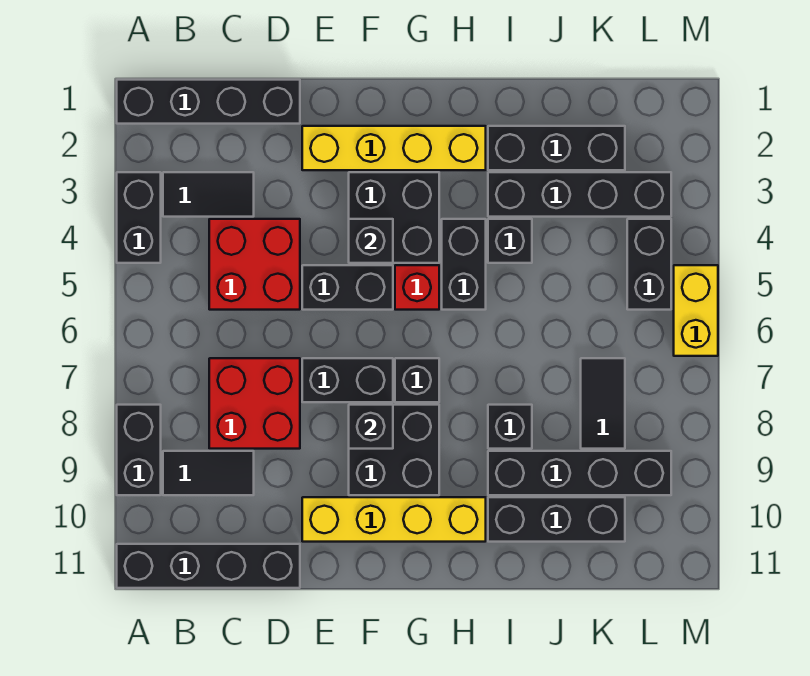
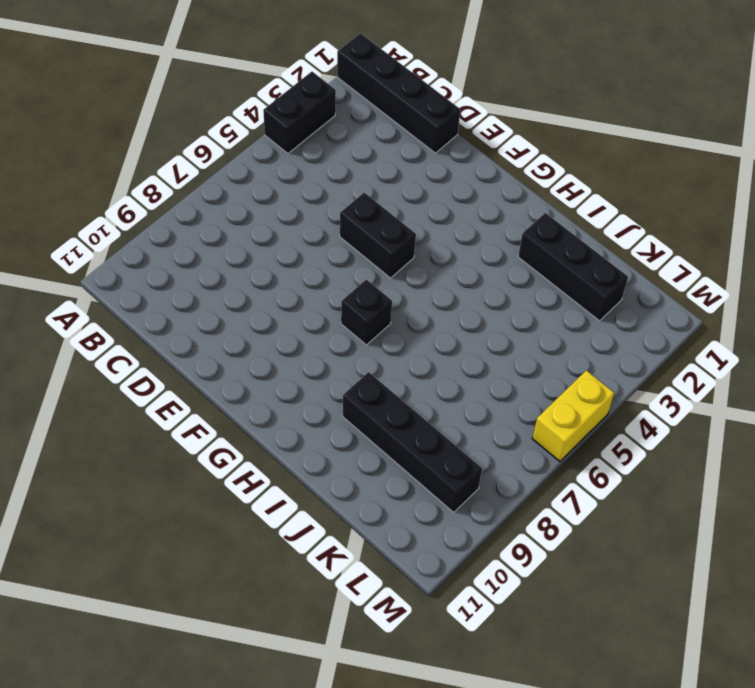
none -> black brick A8:A9 level 1
none -> black brick A11:D11 level 1
none -> black tile B3:C3 level 1

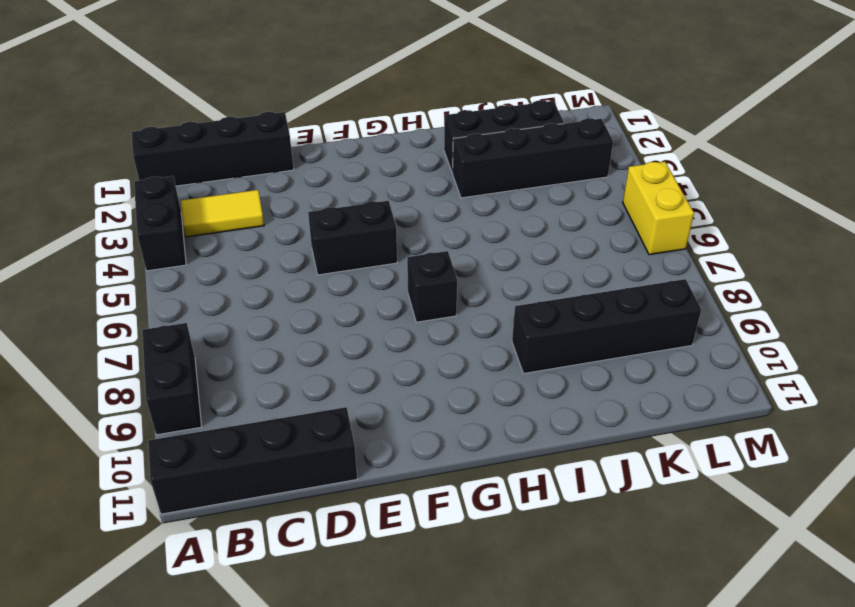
yellow tile B3:C3 level 1 -> black tile B3:C3 level 1
none -> black tile B9:C9 level 1
none -> red brick C4:D5 level 1
none -> red brick C7:D8 level 1

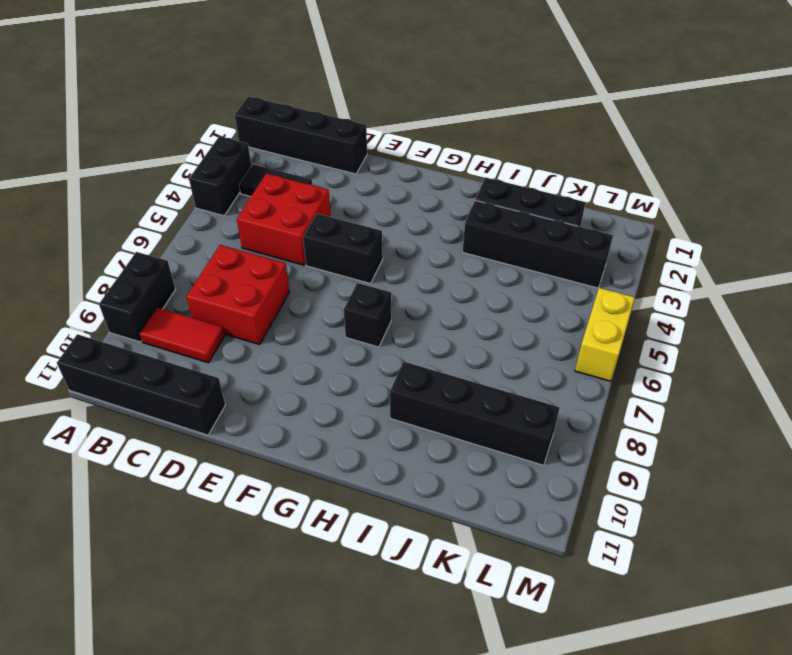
red tile B9:C9 level 1 -> black tile B9:C9 level 1
none -> yellow brick E2:H2 level 1
none -> black brick E7:F7 level 1
none -> yellow brick E10:H10 level 1

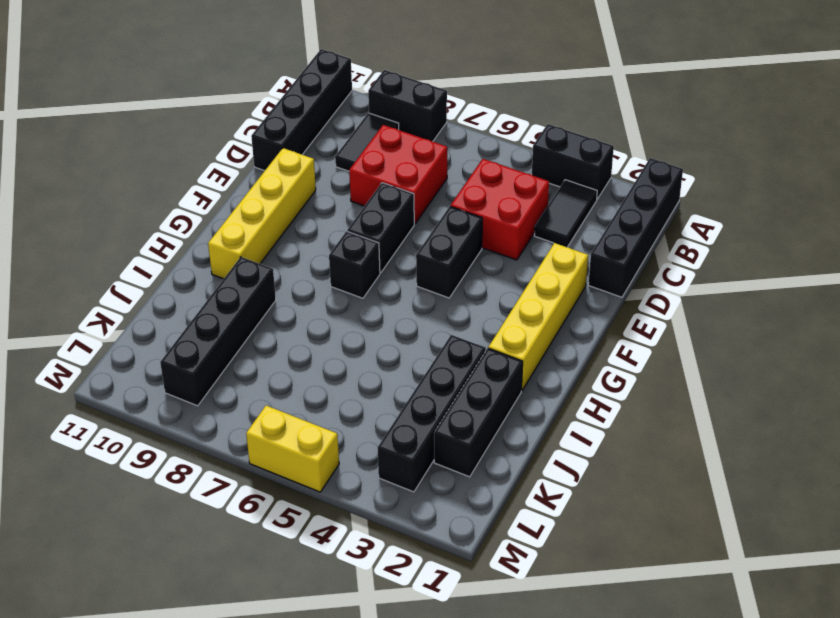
none -> black brick F3:G4 level 1
none -> black brick F8:G9 level 1
none -> red brick G5 level 1

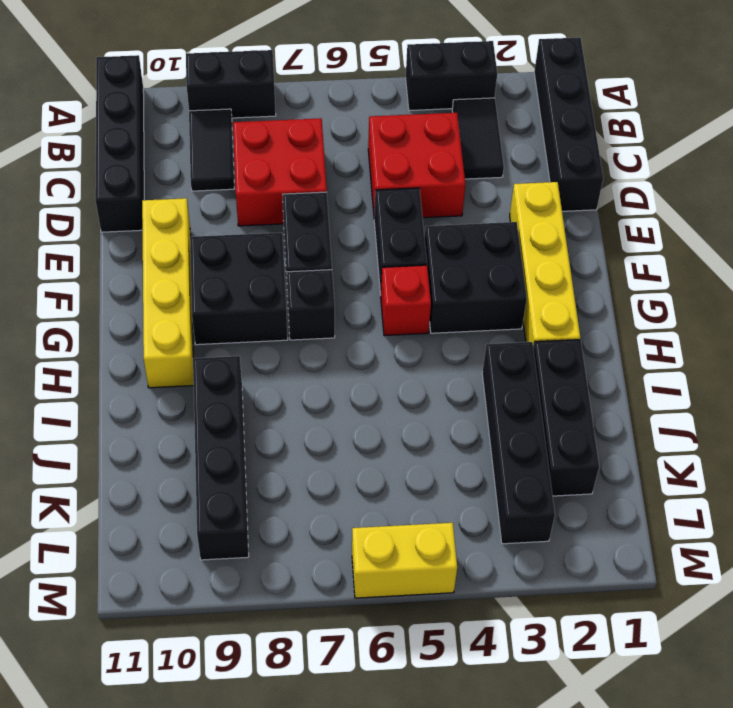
none -> black brick H4:H5 level 1
none -> black brick I4 level 1
none -> black brick I8 level 1

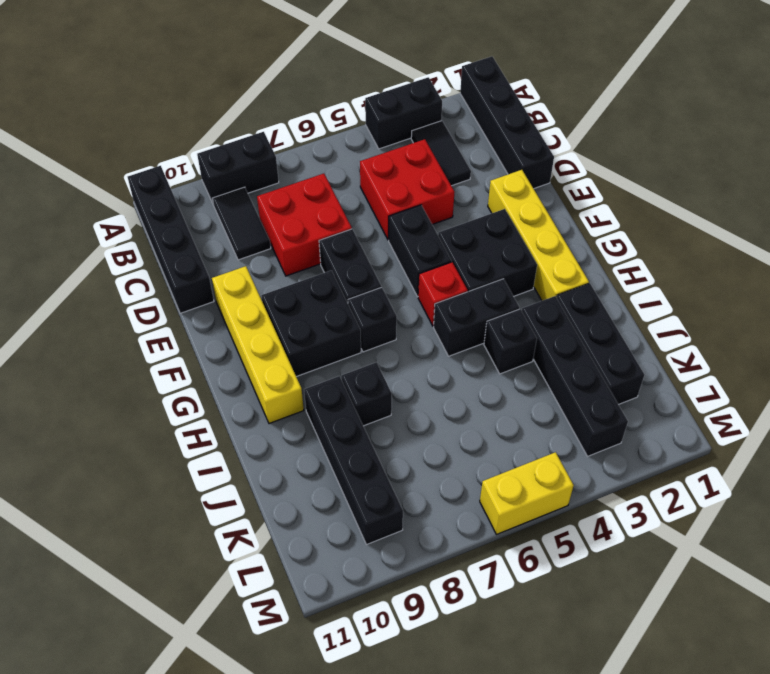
none -> black brick I10:K10 level 1
none -> black tile K7:K8 level 1
none -> black brick L4:L5 level 1

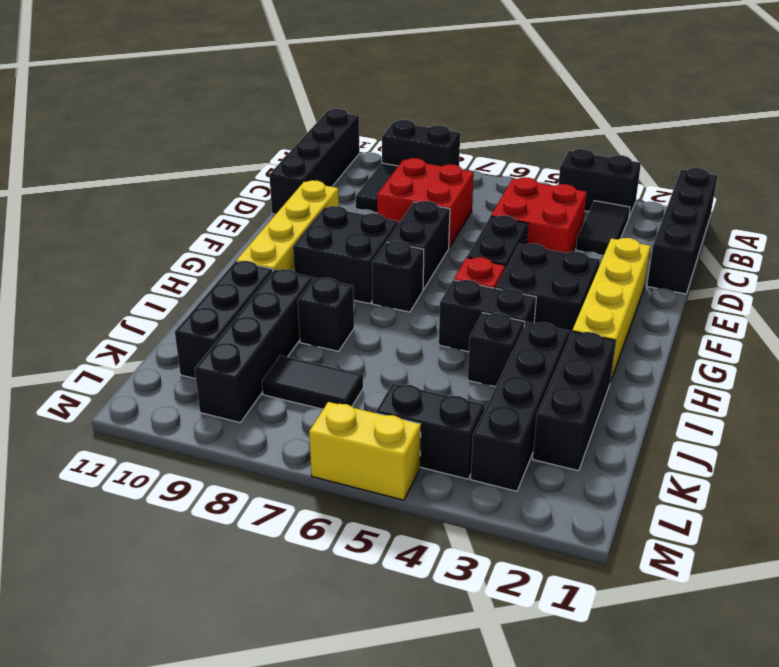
none -> black brick F4 level 2
none -> black brick F8 level 2

